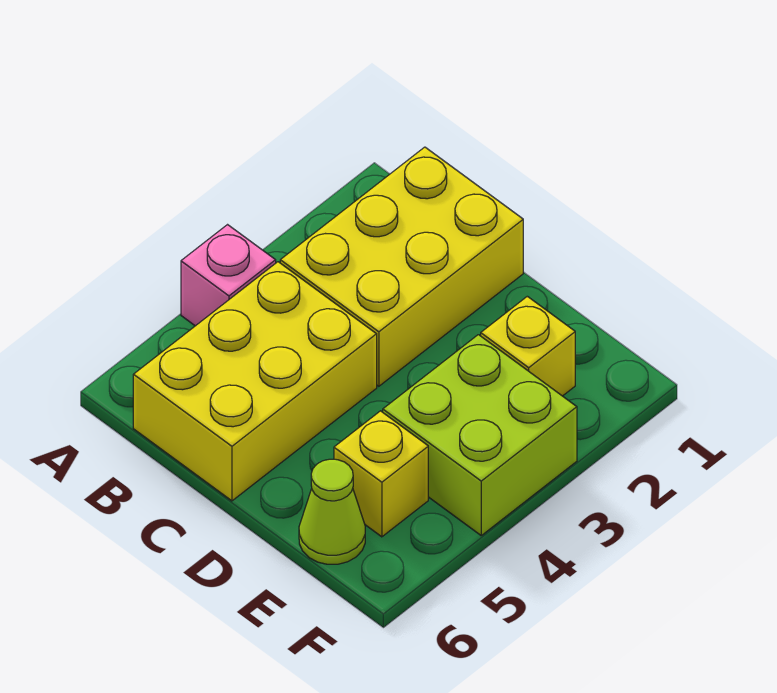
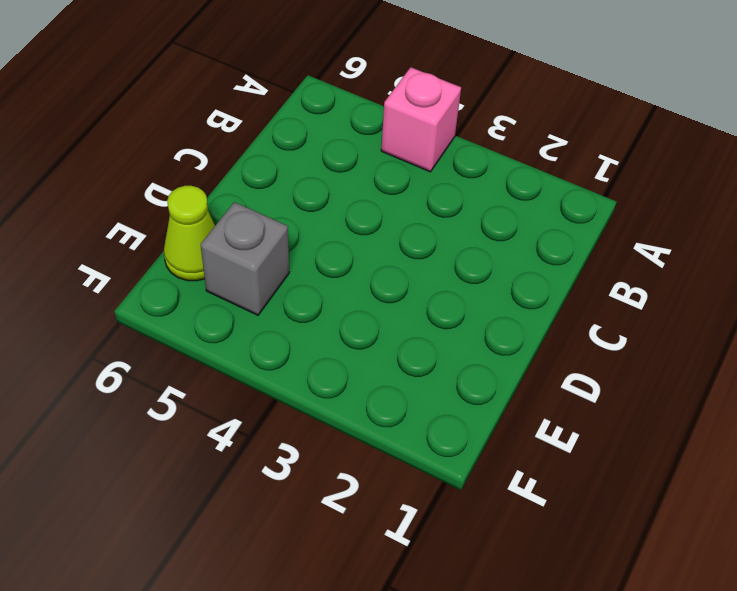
grey brick E5 level 1 -> yellow brick E5 level 1
none -> yellow brick B1:C3 level 1
none -> yellow brick B4:C6 level 1

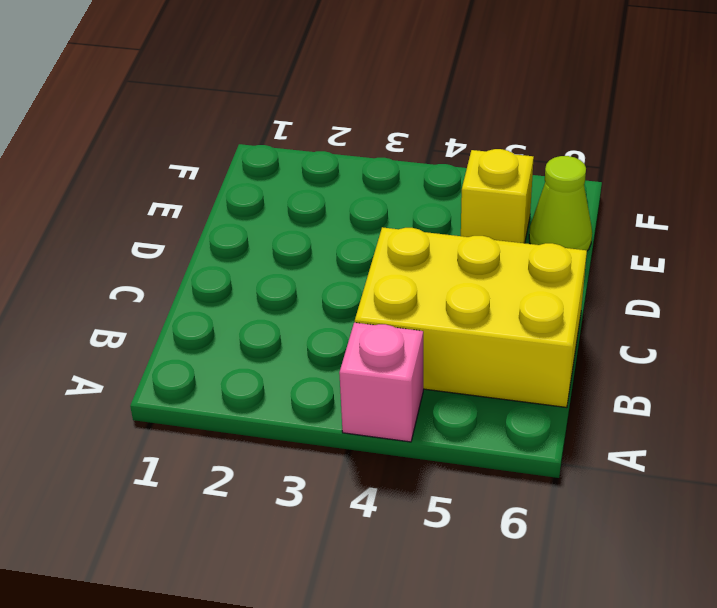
none -> yellow brick B1:C3 level 1
none -> yellow brick E2 level 1

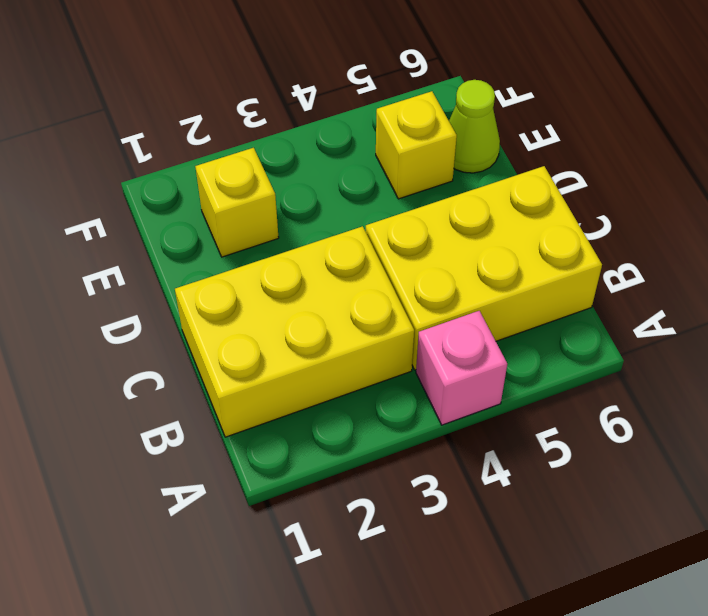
none -> lime brick E3:F4 level 1

